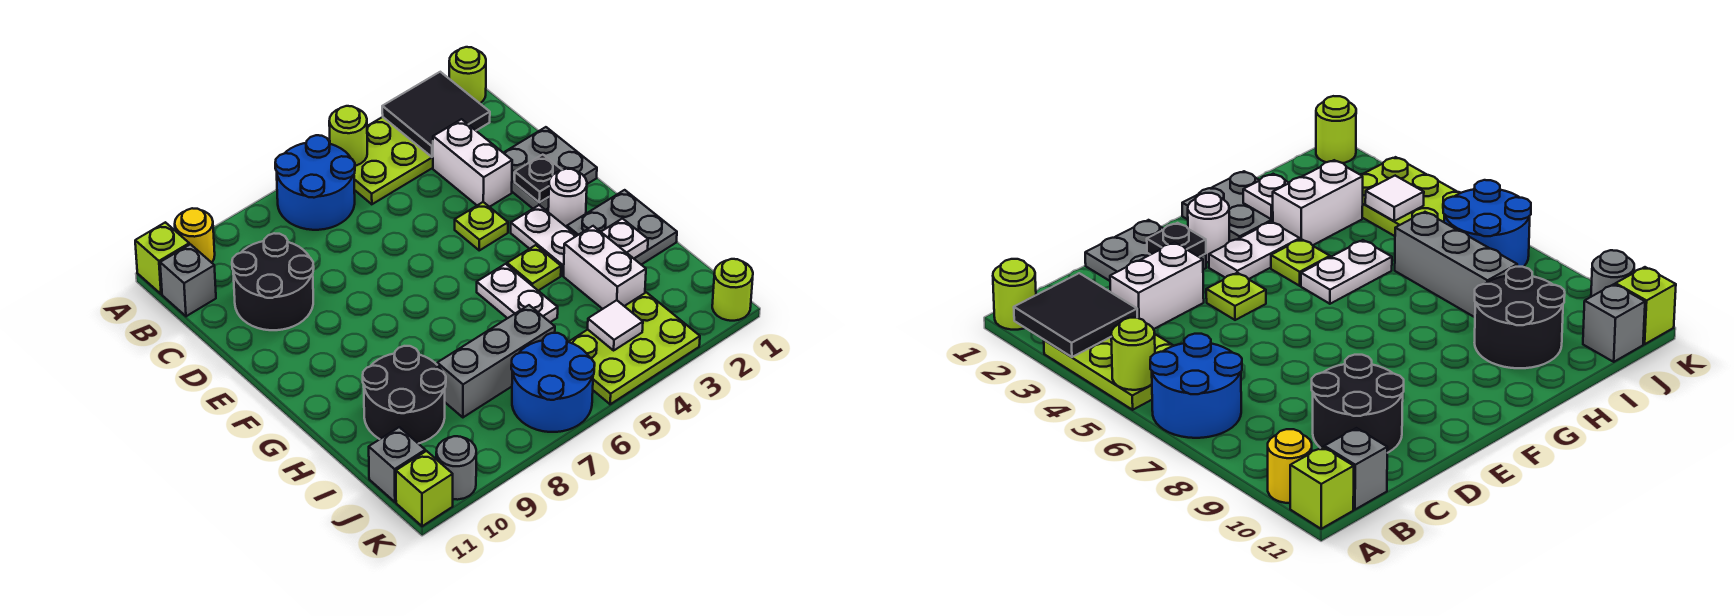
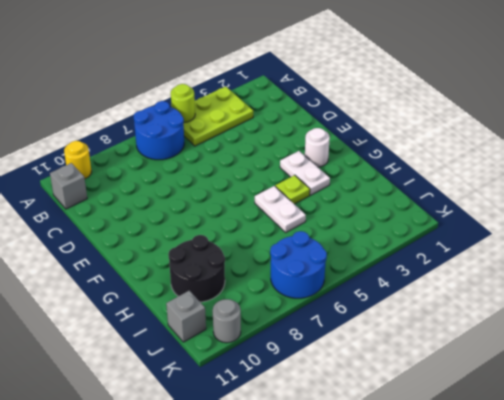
none -> lime round brick A1 level 1
none -> lime brick A11 level 1
none -> white brick C3:D3 level 1

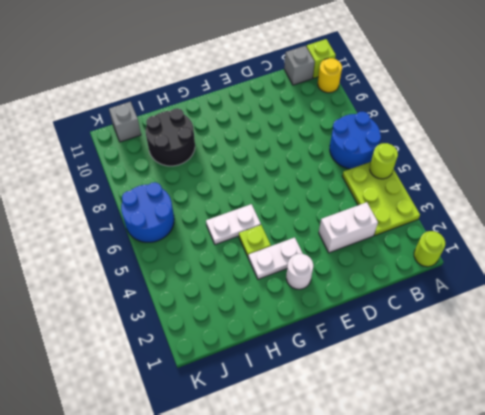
none -> black round brick C9:D10 level 1
none -> grey plate D1:E2 level 1
none -> lime plate E4 level 1

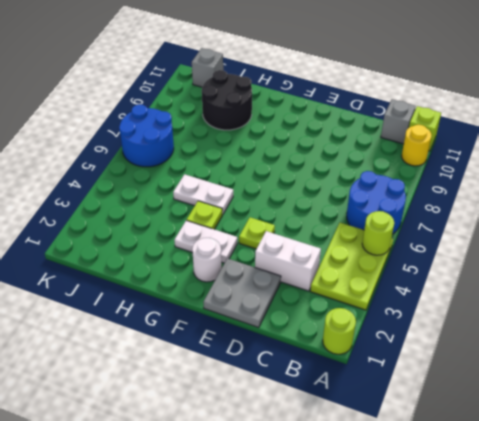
none -> black round brick C9:D10 level 1
none -> grey plate G1:H2 level 1
none -> white brick H3:I3 level 1

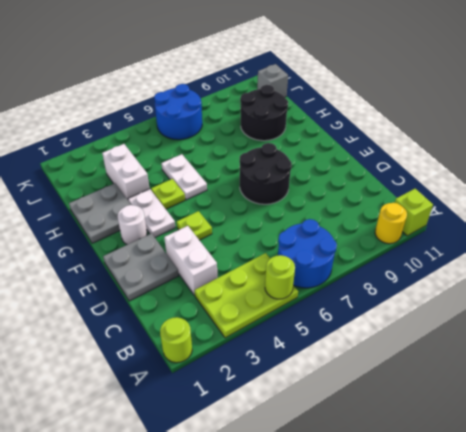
black round brick E7:F8 level 1 -> black round brick C9:D10 level 1
none -> grey brick B11 level 1
none -> grey brick I6:I8 level 1
none -> lime plate J3:K5 level 1

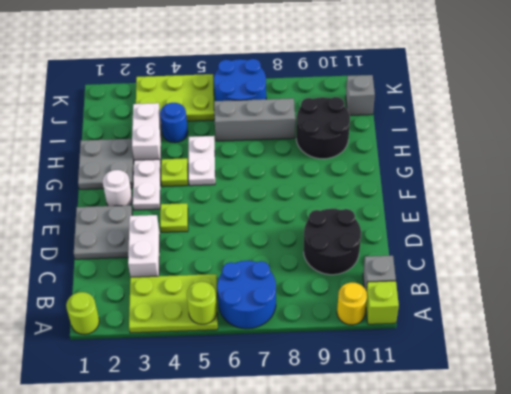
blue round brick I4 level 1 -> none
none -> lime round brick K1 level 1
none -> grey round brick K10 level 1
none -> lime brick K11 level 1

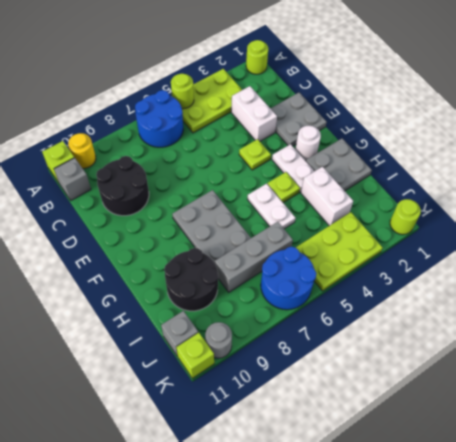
grey plate F7:H8 level 1 -> none
none -> black tile A2:B3 level 2
none -> black plate E2 level 2
none -> white plate H2 level 2

